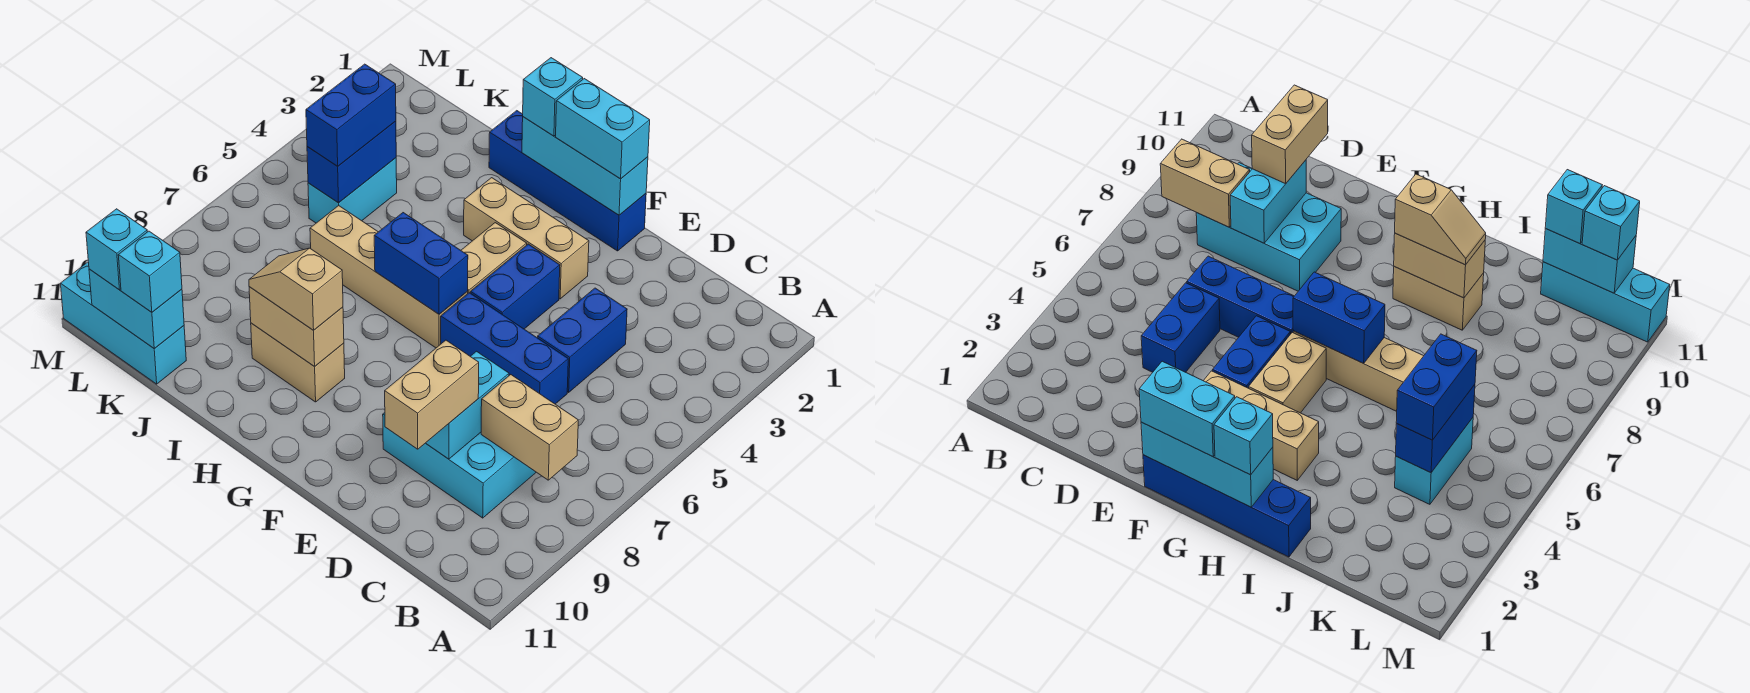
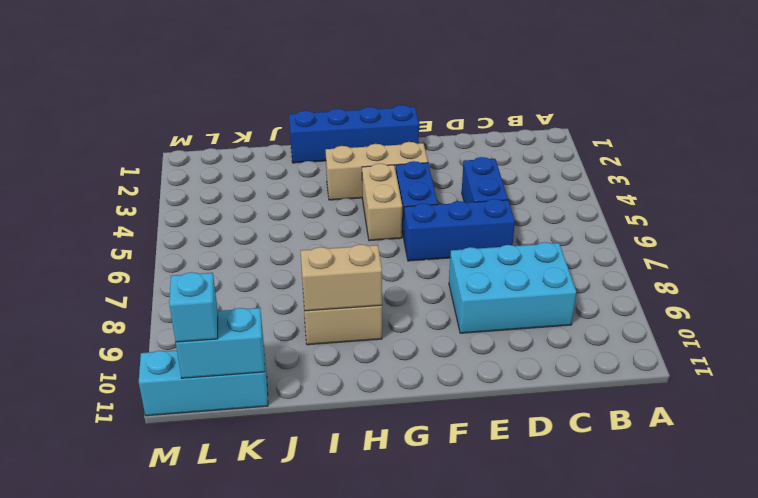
none -> tan brick G6:J6 level 1
none -> cyan brick K4:K5 level 1
none -> tan brick B8:C8 level 2

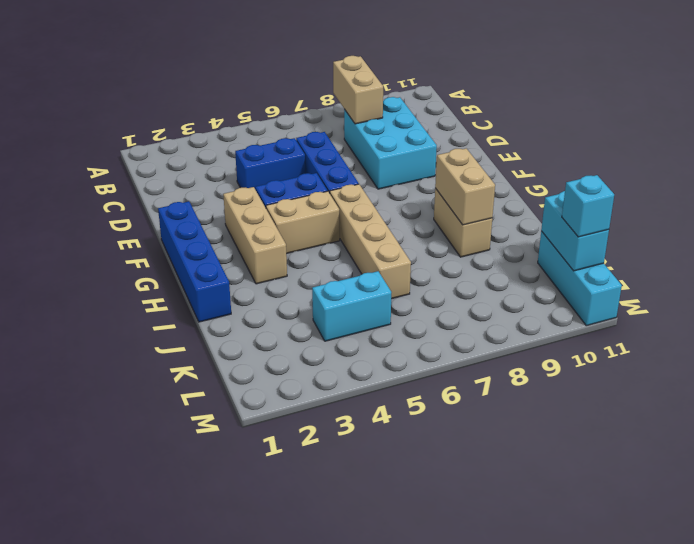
none -> cyan brick D8:D9 level 2
none -> cyan brick F1:H1 level 2
none -> blue brick G6:H6 level 2

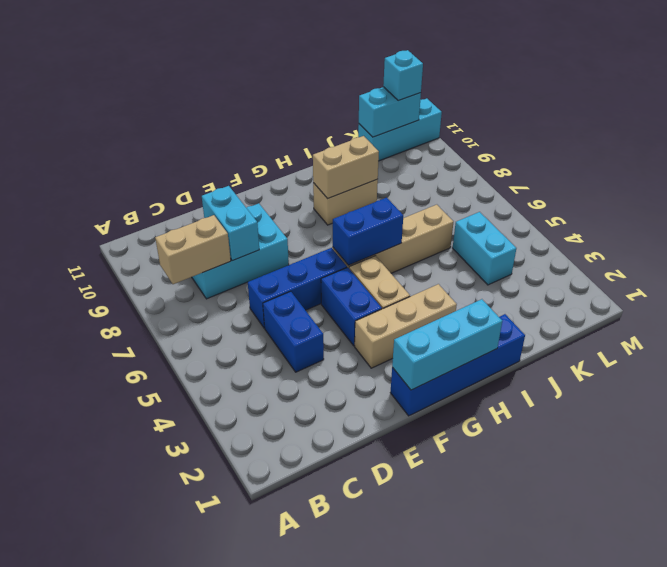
none -> blue brick K4:K5 level 2
none -> tan brick D9:D10 level 3
none -> cyan brick F1:G1 level 3

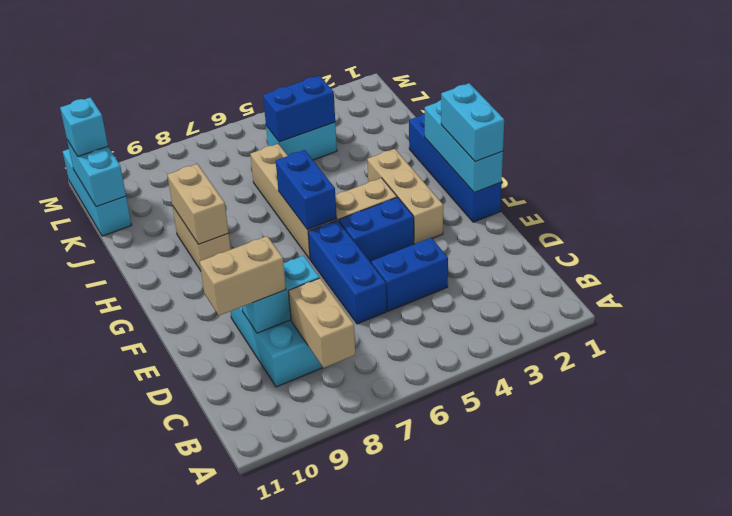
none -> cyan brick H1 level 3
none -> tan slope H9:I9 level 3 top H
none -> blue brick K4:K5 level 3

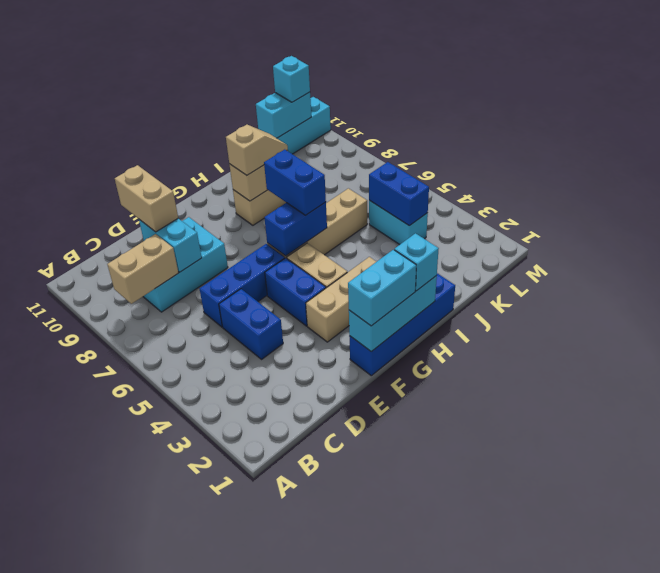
blue brick H6:H7 level 3 -> blue brick K4:K5 level 3
none -> cyan brick K11 level 3

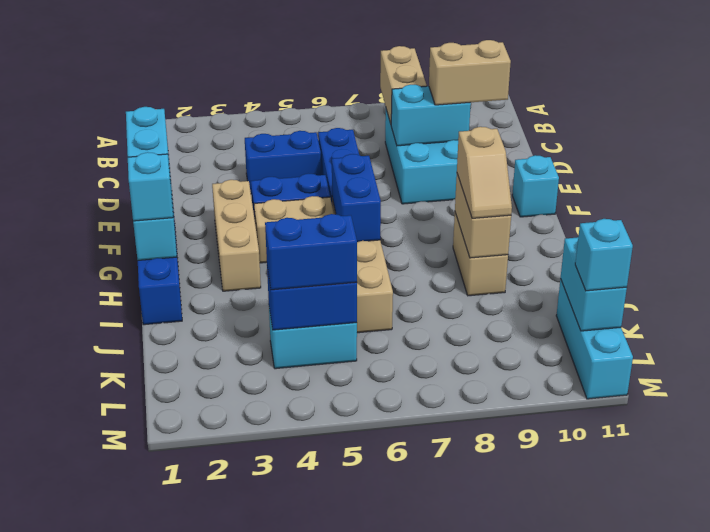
cyan brick F11 level 1 -> cyan brick K11 level 3

